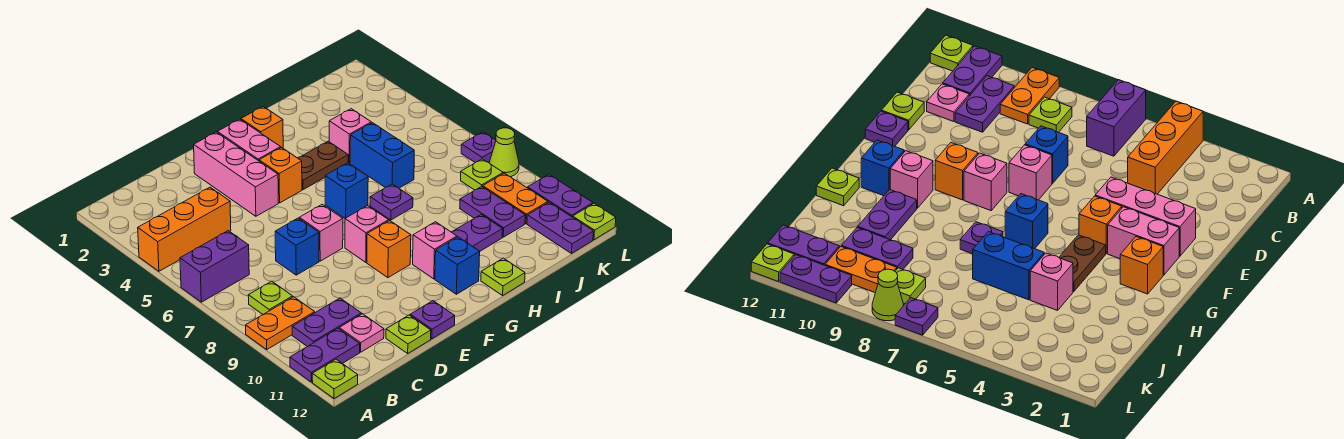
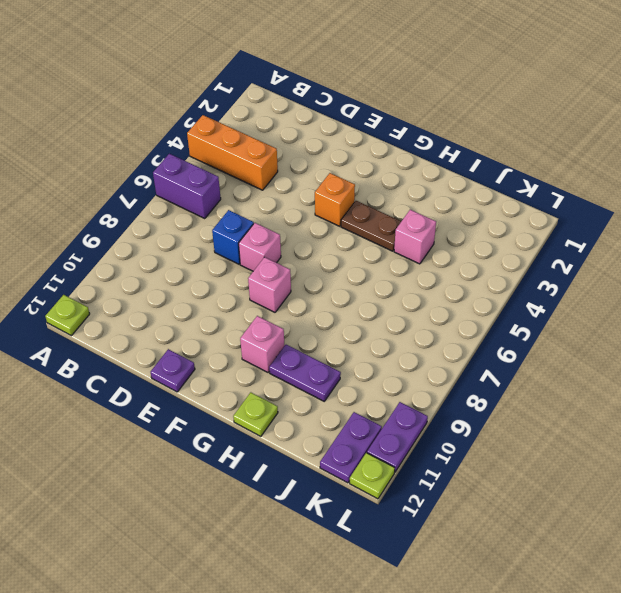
none -> orange plate A9:B9 level 1
none -> purple plate A11:B11 level 1
none -> lime plate B8 level 1
none -> purple plate B10:C10 level 1

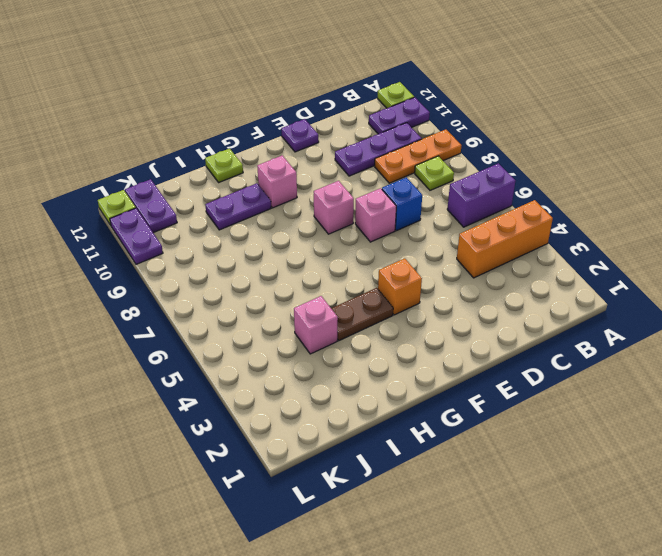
orange plate A9:C9 level 1 -> orange plate A9:B9 level 1
purple plate B10:D10 level 1 -> purple plate B10:C10 level 1
none -> pink plate C11 level 1
none -> lime plate D12 level 1
none -> pink brick E2:E4 level 1
none -> pink brick F2:F3 level 1

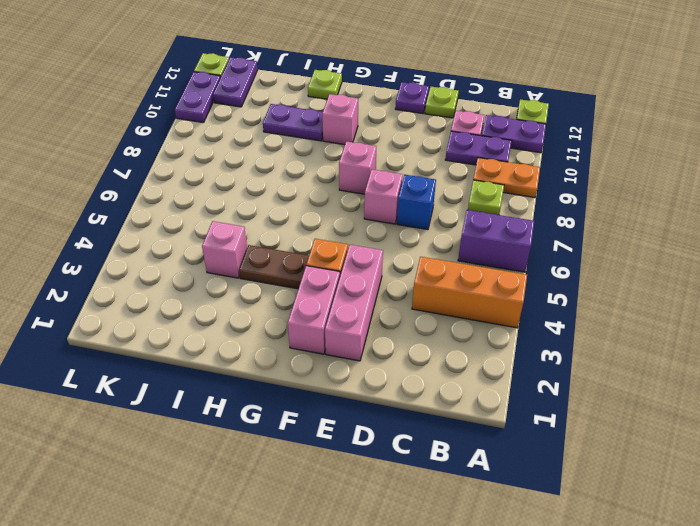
none -> orange brick F9 level 1
none -> orange brick G2 level 1
none -> blue brick G6 level 1
none -> blue brick G11 level 1

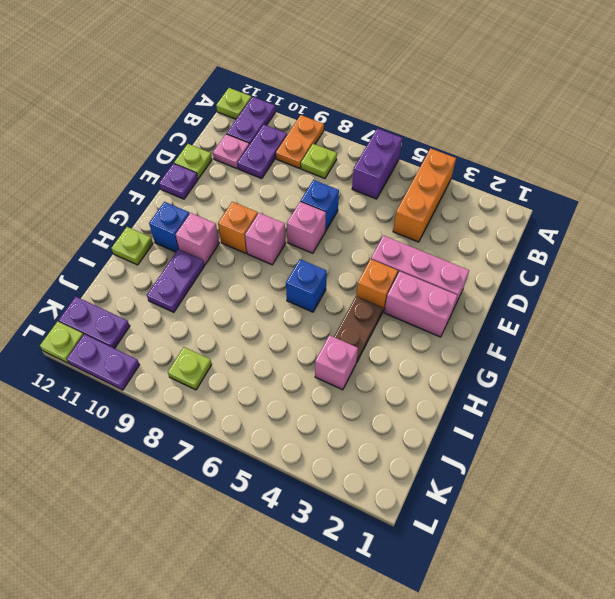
none -> orange brick G2 level 1
none -> purple plate H7 level 1
none -> blue brick I5:I6 level 1
none -> purple plate J9:J10 level 1

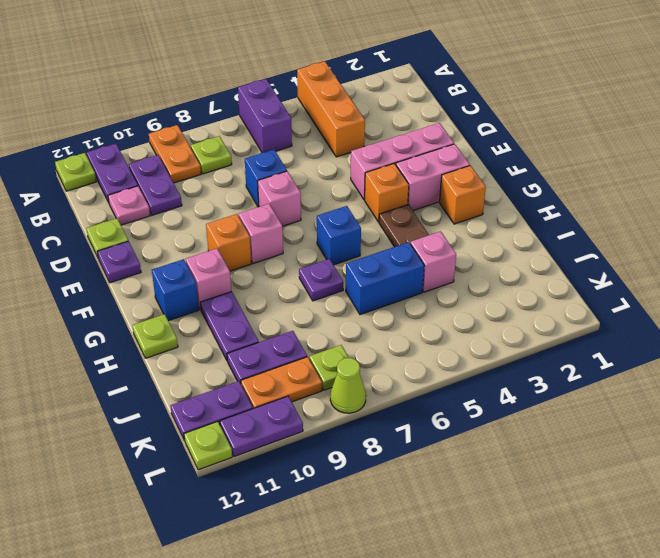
none -> purple plate L7 level 1

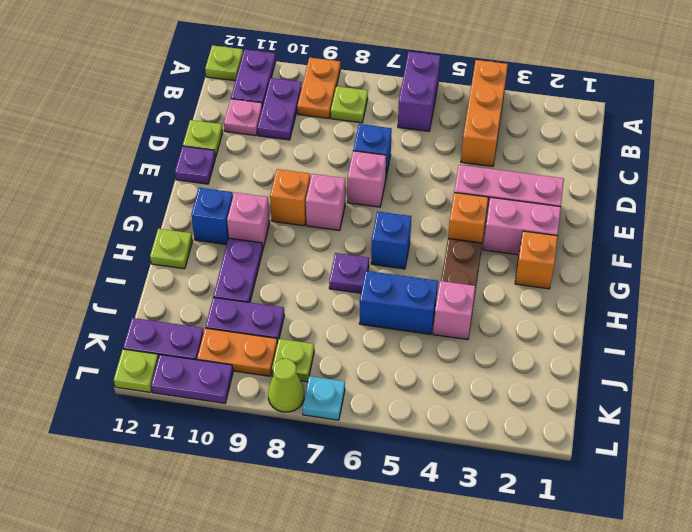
cyan plate L7 level 1 -> purple plate L7 level 1

